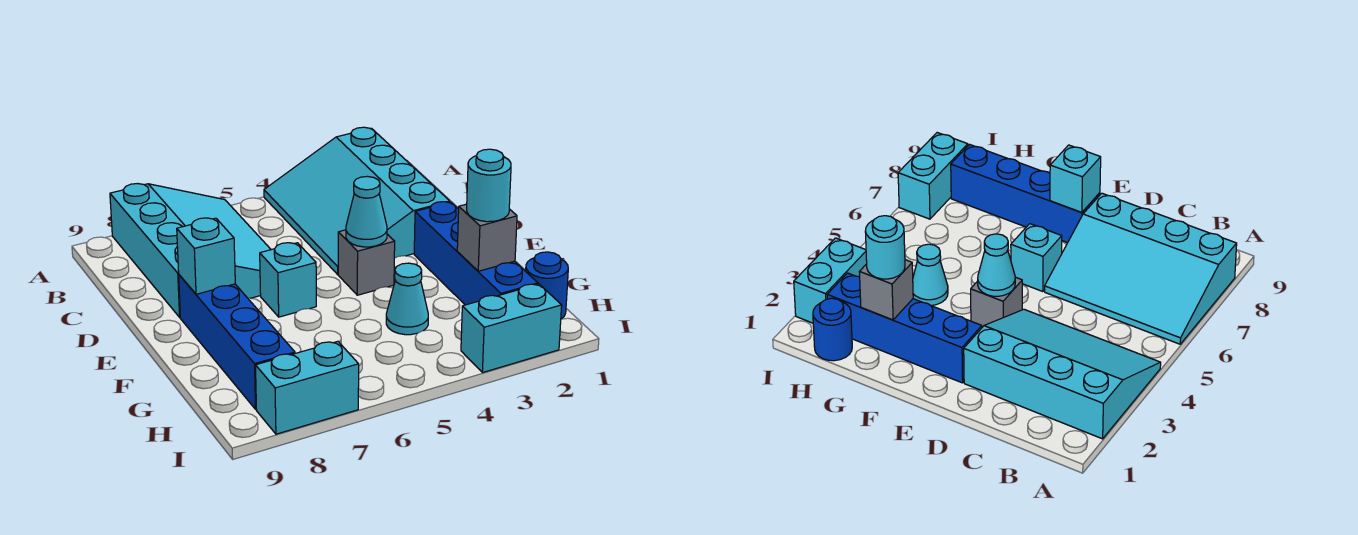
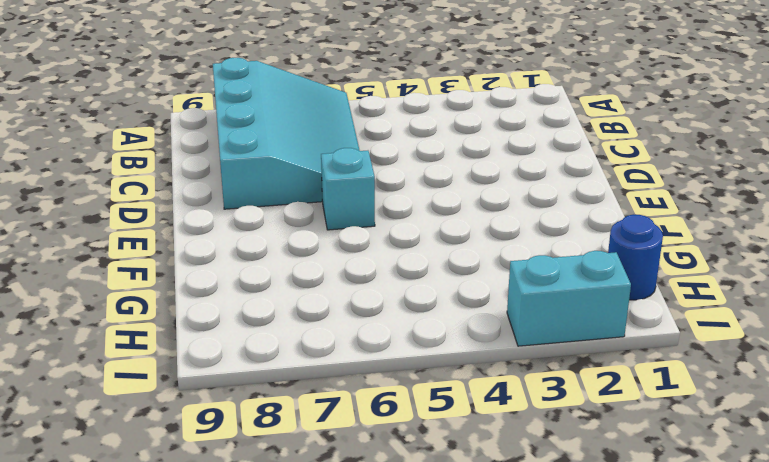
none -> cyan slope A2:D4 level 1 top 2
none -> blue brick E2:H2 level 1
none -> grey brick E4 level 1

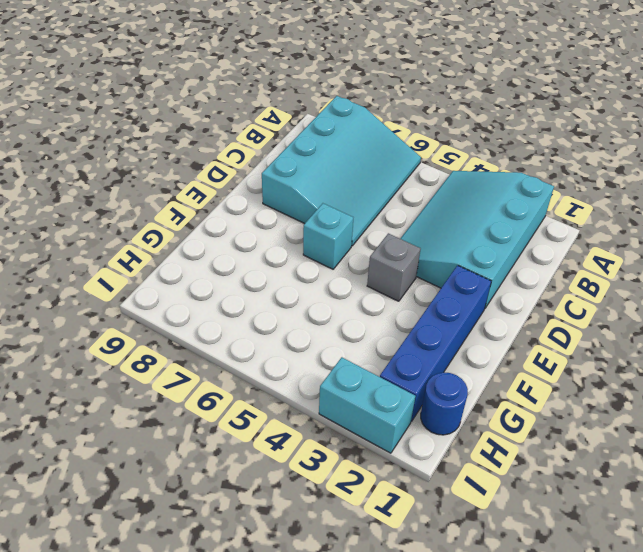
none -> blue brick E8:H8 level 1
none -> cyan cone G4 level 1
none -> cyan brick I7:I8 level 1

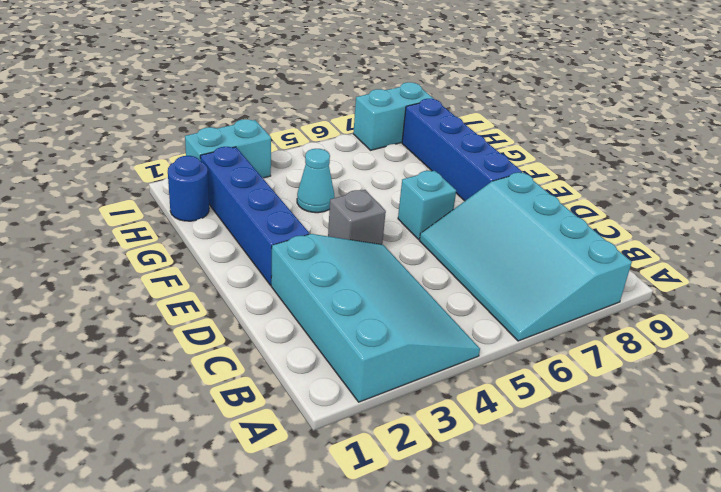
none -> cyan cone E4 level 2
none -> cyan brick E8 level 2
none -> grey brick G2 level 2

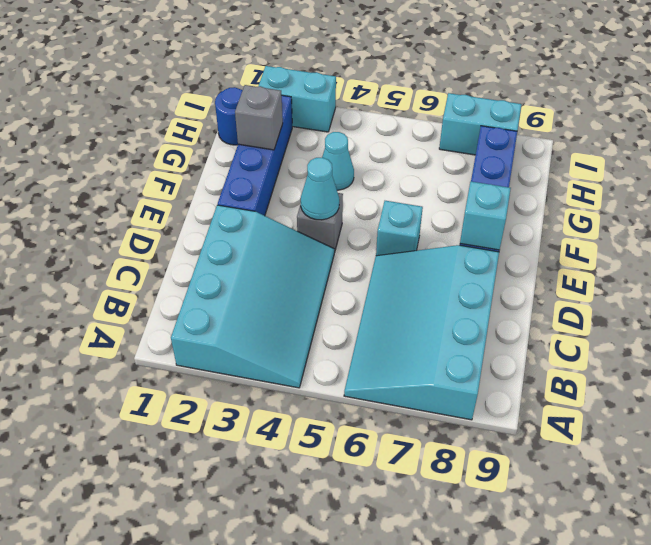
none -> cyan round brick G2 level 3

